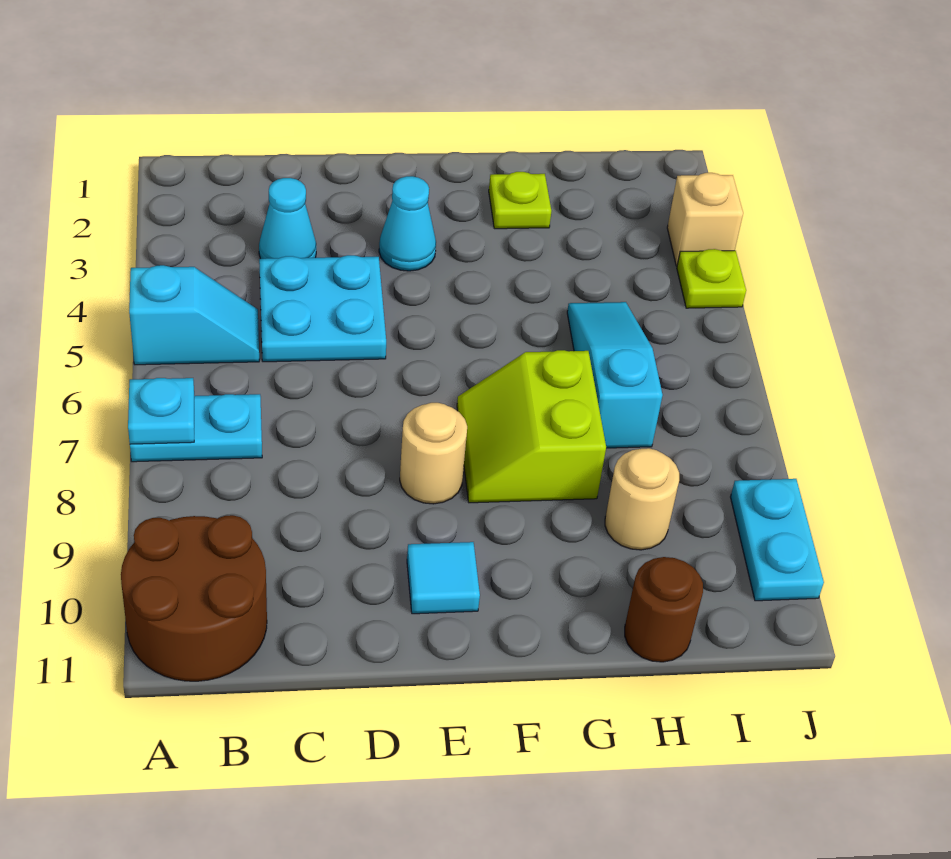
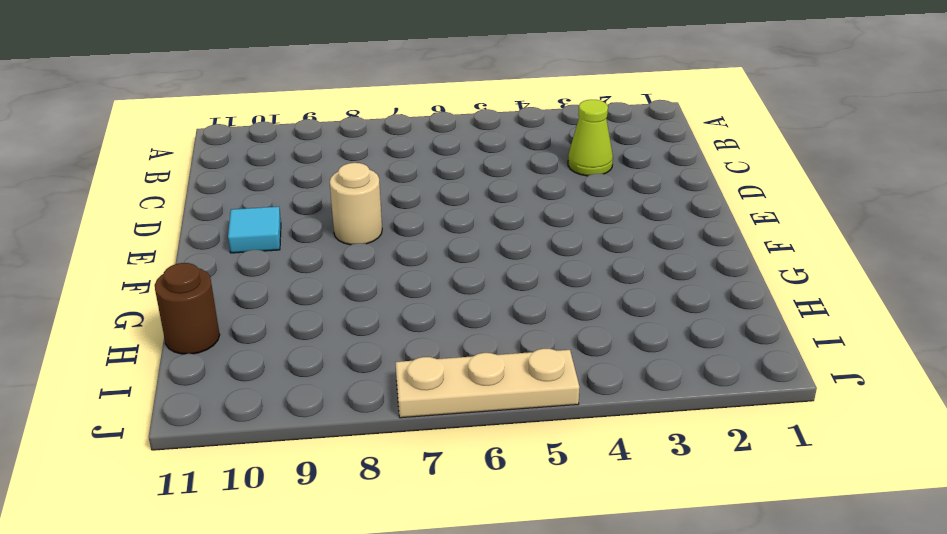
lime cone C3 level 1 -> cyan cone C3 level 1
tan plate J5:J7 level 1 -> none
none -> cyan slope A5:B5 level 1 top A
none -> cyan plate A7:B7 level 1
none -> brown round brick A10:B11 level 1

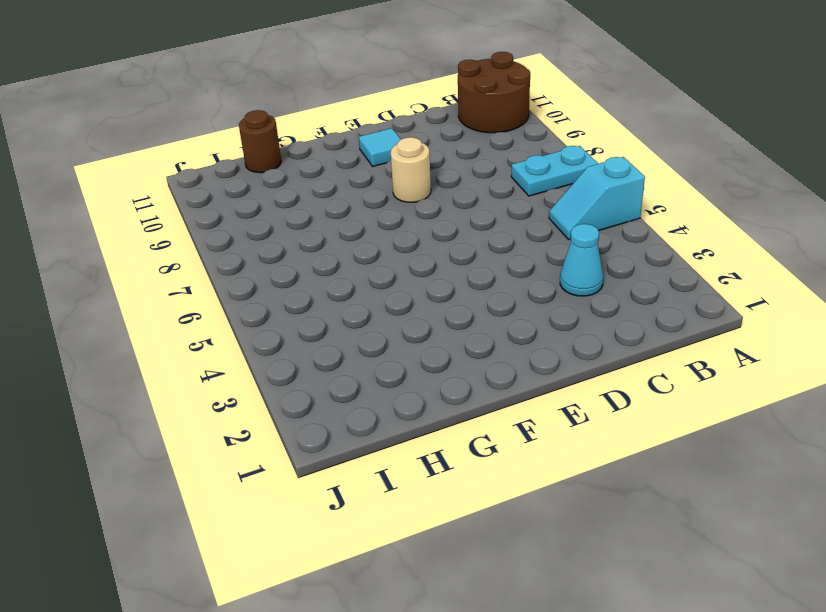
none -> cyan plate C4:D5 level 1
none -> cyan cone E3 level 1
none -> lime slope F7:G8 level 1 top G

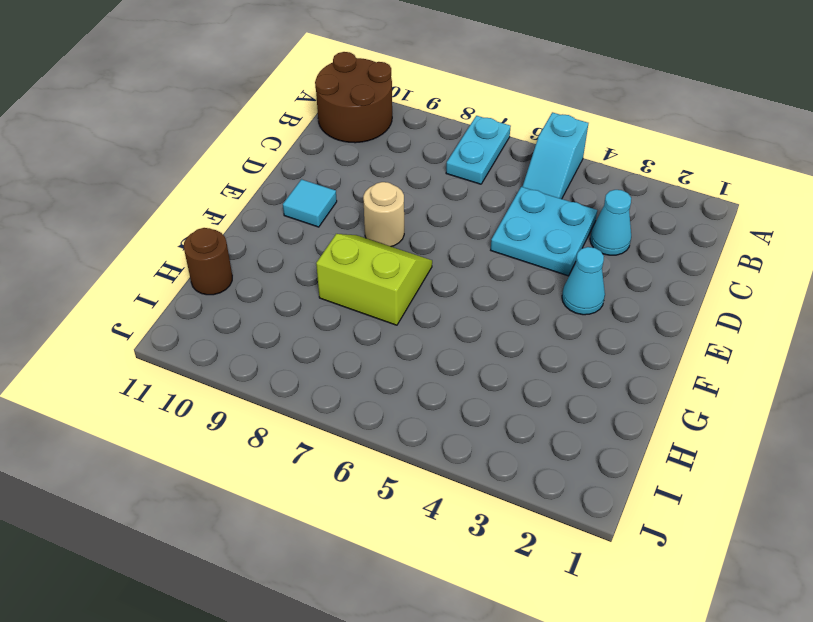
none -> lime plate G2 level 1
none -> cyan slope H5:H7 level 1 top 7
none -> tan round brick H9 level 1

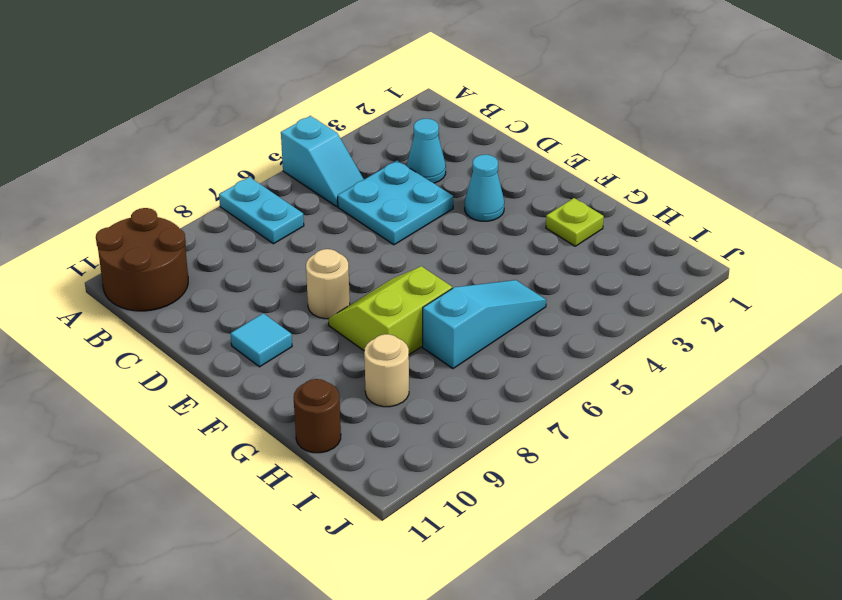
none -> tan brick J3 level 1
none -> lime plate J4 level 1
none -> cyan plate J9:J10 level 1

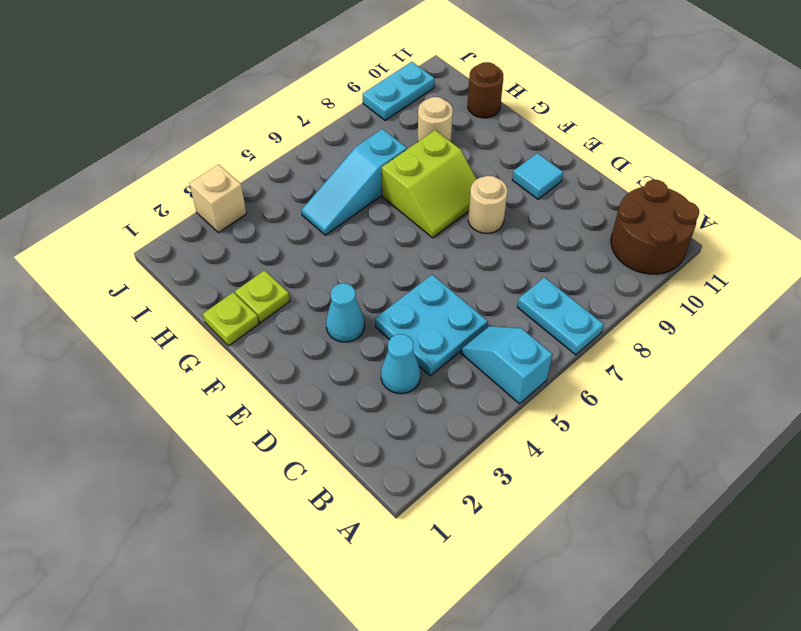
lime plate G1 level 1 -> lime plate J4 level 1
none -> cyan plate A7 level 2

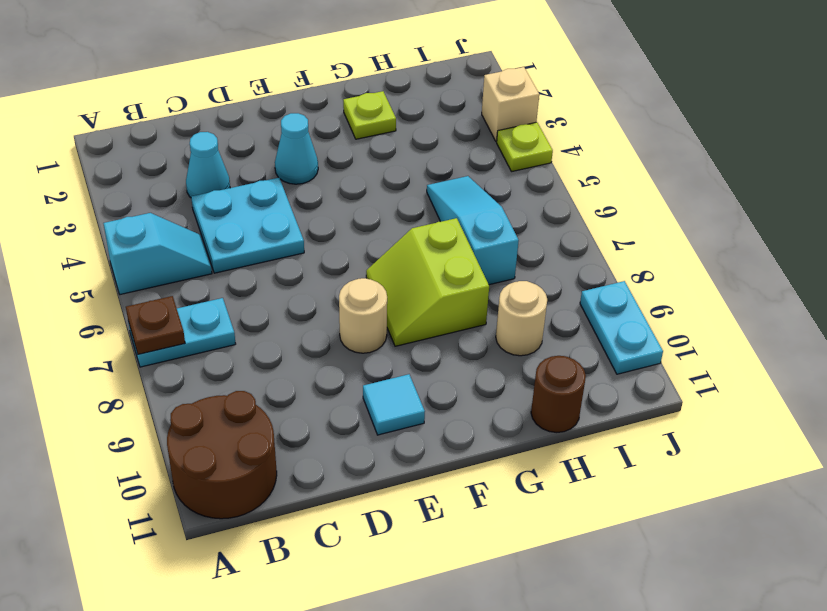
brown plate A7 level 2 -> cyan plate A7 level 2

